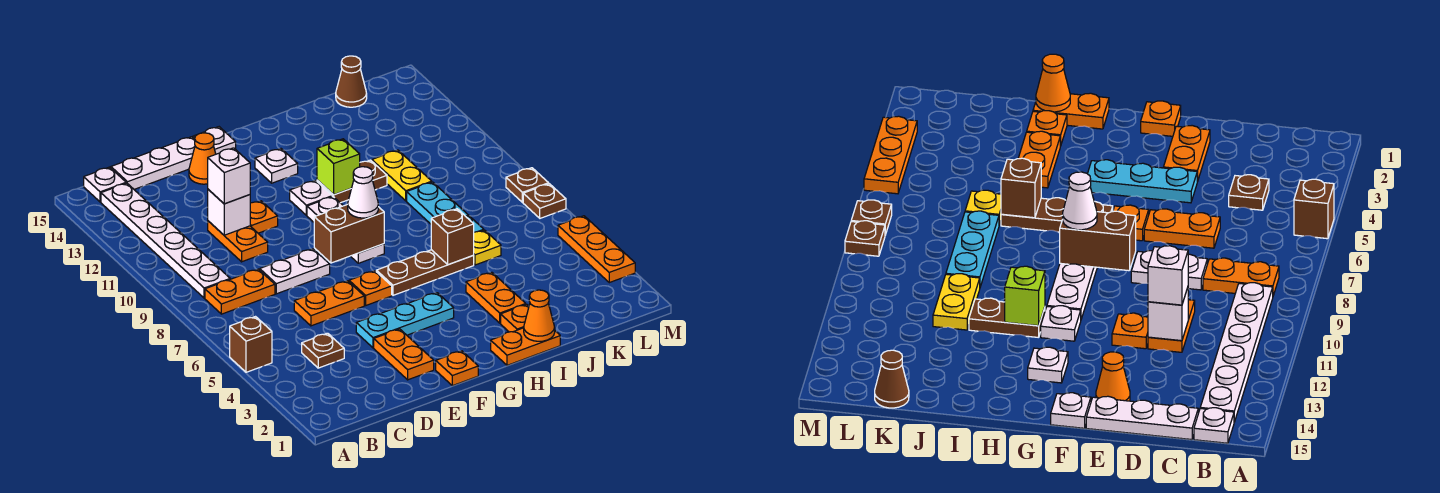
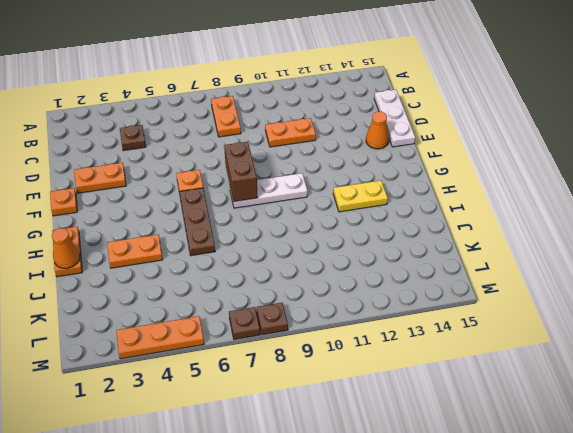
yellow plate H12:H13 level 1 -> yellow plate J10:J11 level 1
none -> brown brick A5 level 1
none -> white plate B9:B14 level 1
none -> white plate B15 level 1
none -> orange plate D6:E6 level 1

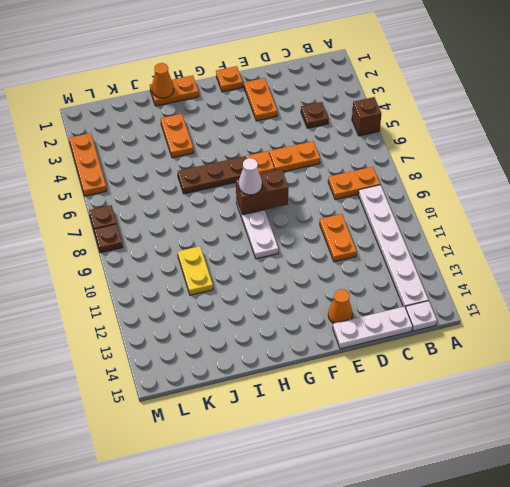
none -> white plate D8:E8 level 1
none -> cyan plate E4:G4 level 1
none -> orange plate E11 level 1
none -> white plate F15 level 1

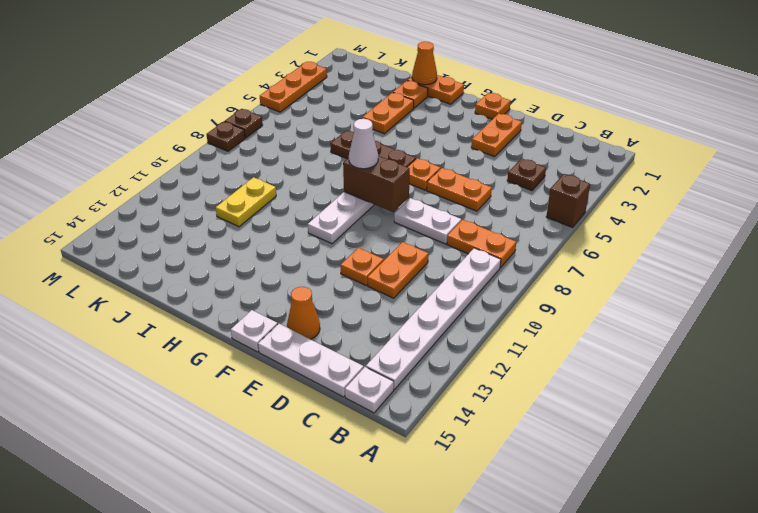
none -> cyan plate E4:G4 level 1
none -> white plate G11 level 1
none -> white plate G13 level 1
none -> brown plate H11:I11 level 1

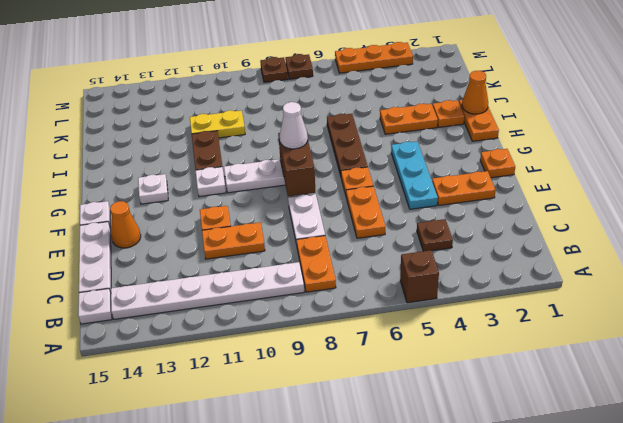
none -> yellow plate J6 level 1
none -> cyan plate J7:J9 level 1
none -> brown cone K15 level 1
none -> white brick D11 level 2

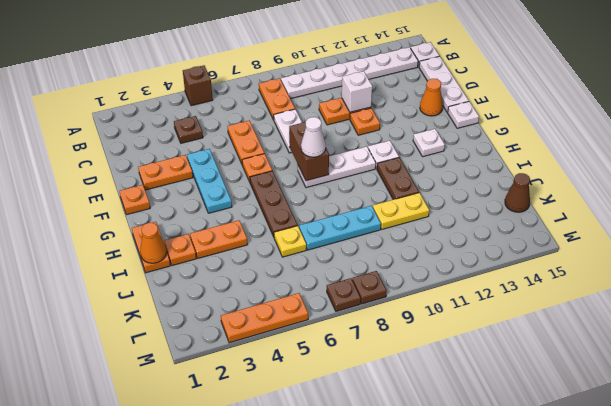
none -> lime brick H11 level 2
none -> brown brick I6 level 2
none -> white brick D11 level 3

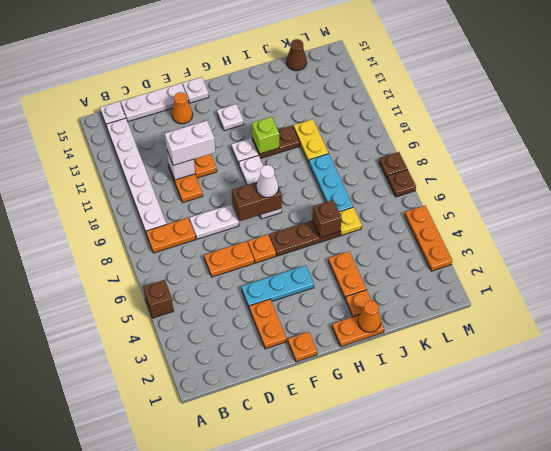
white brick D11:E11 level 3 -> white brick D11 level 3
none -> brown plate C4 level 1

